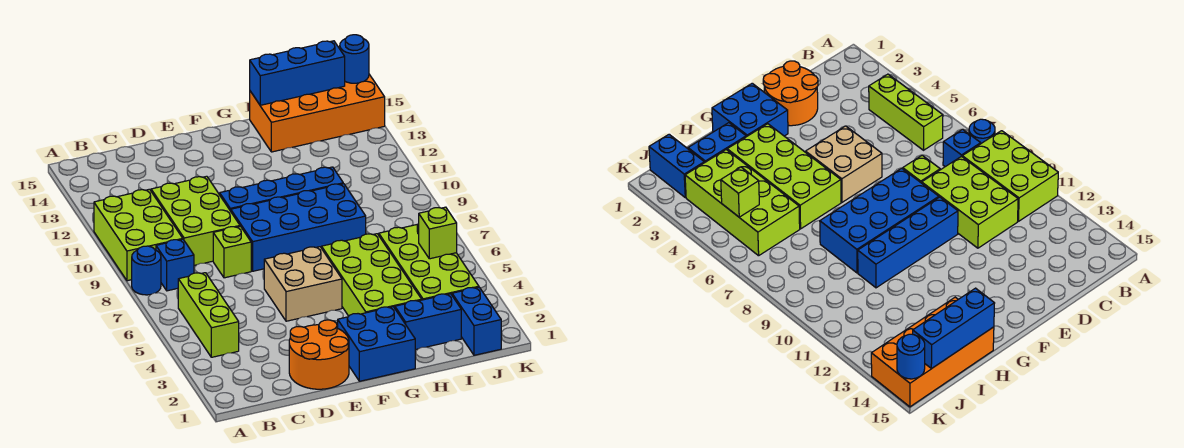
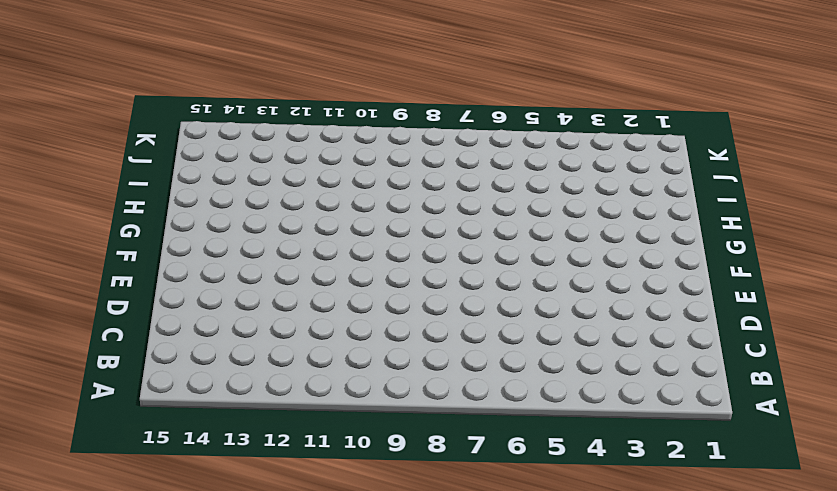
none -> blue round brick A8 level 1
none -> lime brick A9:B11 level 1
none -> lime brick B4:B6 level 1

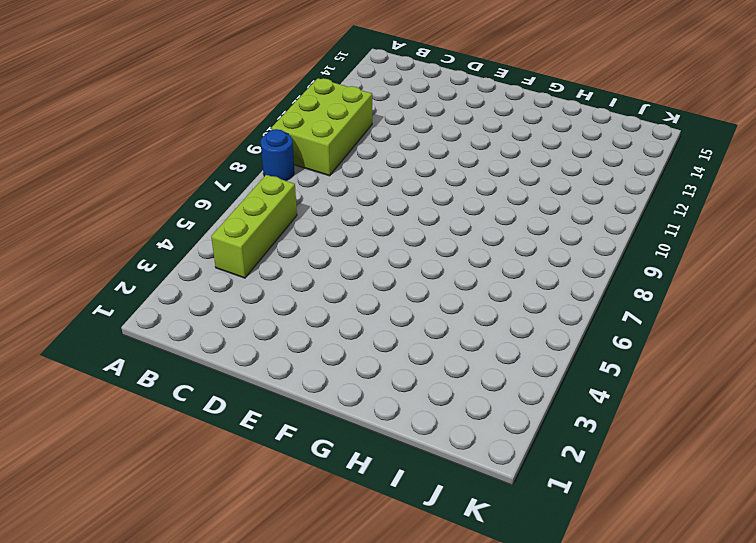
none -> blue brick B8 level 1
none -> lime brick C9:D11 level 1
none -> orange round brick D1:E2 level 1

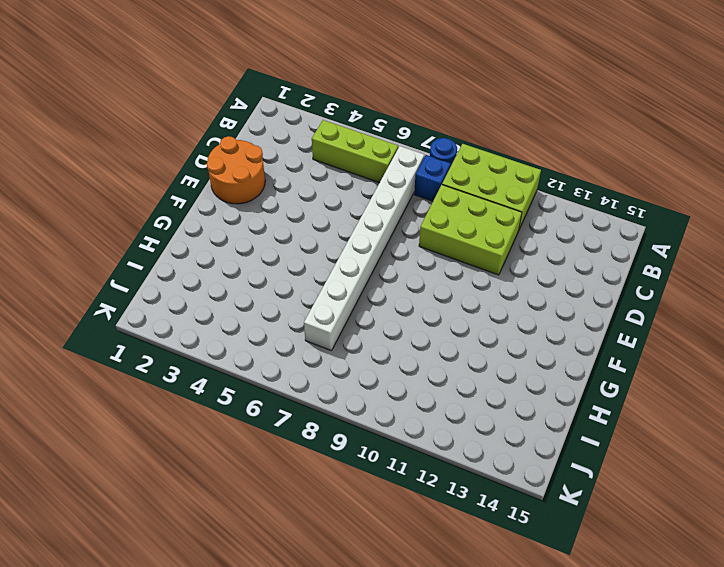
white brick B7:I7 level 1 -> none
none -> lime brick D8 level 1
none -> tan brick E5:F6 level 1
none -> blue brick E8:H9 level 1

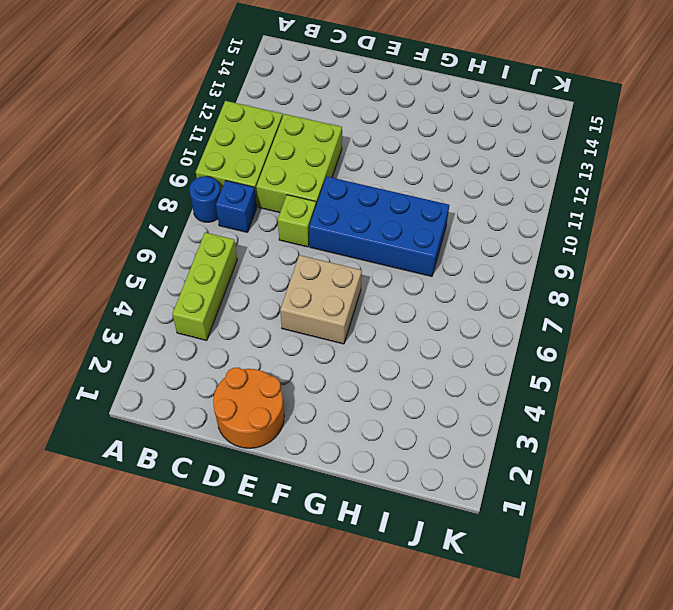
none -> blue brick E10:H10 level 1
none -> blue brick F1:G2 level 1
none -> lime brick G3:H6 level 1

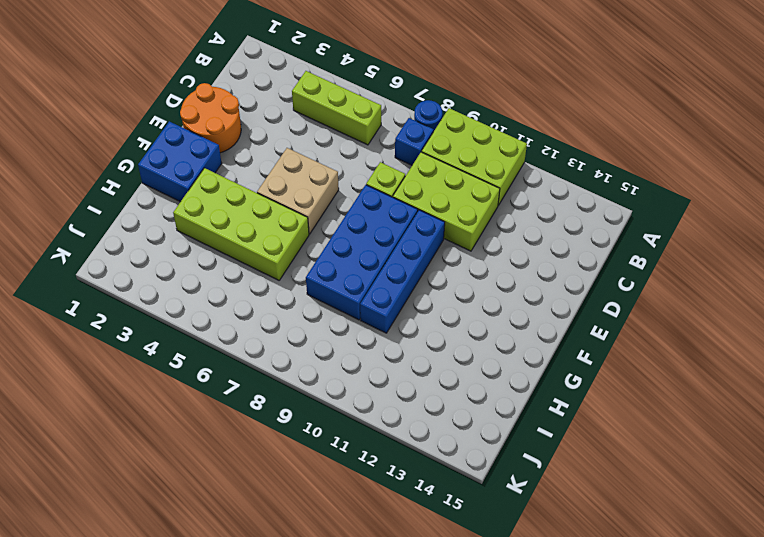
none -> blue brick H2:I2 level 1
none -> orange brick H14:K15 level 1
none -> lime brick I3:J6 level 1

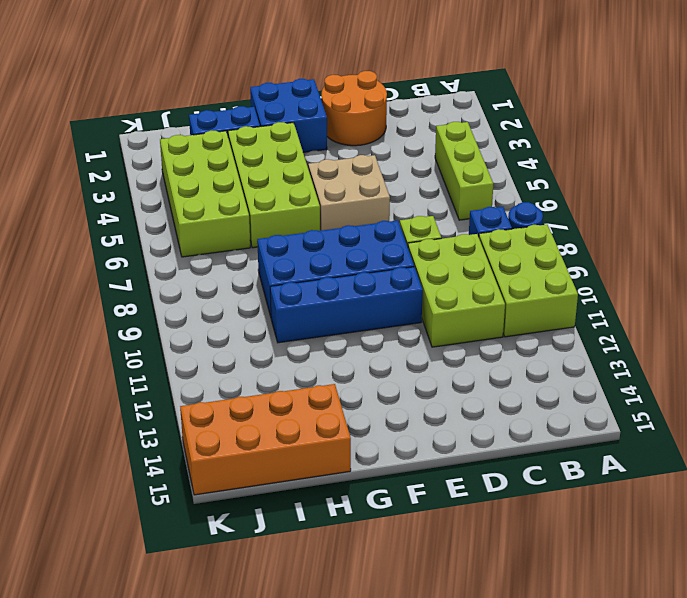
none -> blue brick J1:J2 level 1
none -> blue brick H15:J15 level 2
none -> lime brick J5 level 2

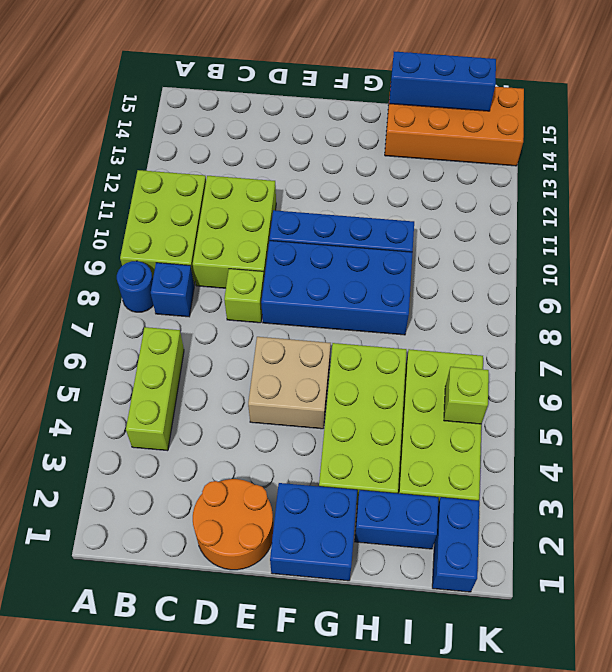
none -> blue round brick K15 level 2

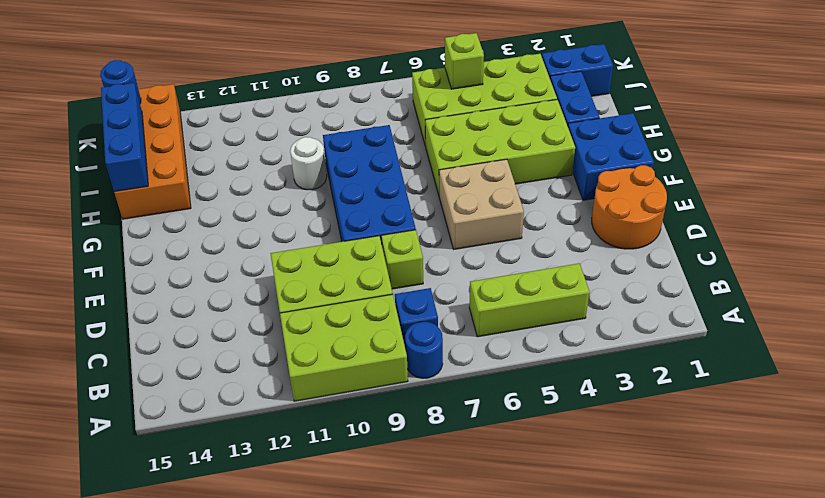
white round brick H10 level 1 -> blue brick E10:H10 level 1

